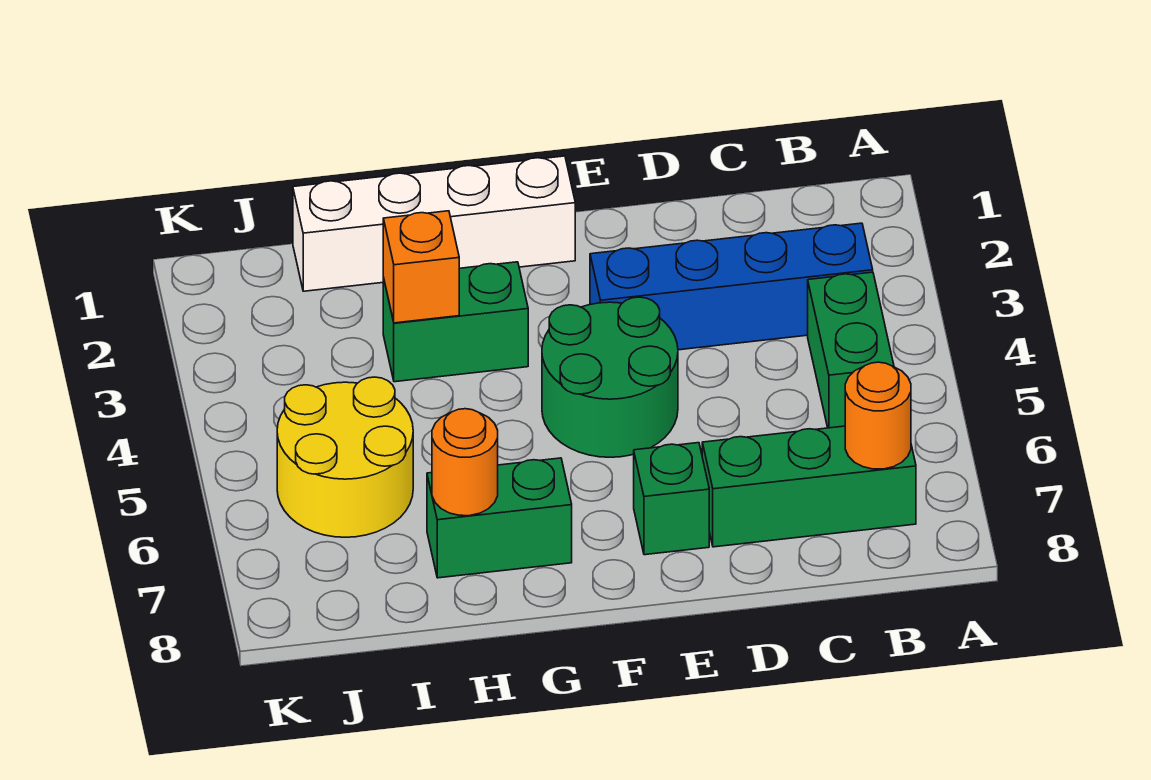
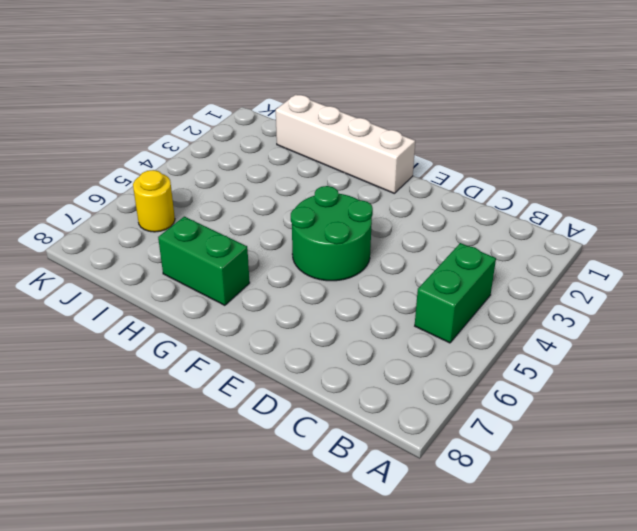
yellow round brick J6 level 1 -> yellow round brick I5:J6 level 1
none -> blue brick B3:E3 level 1
none -> green brick B7:D7 level 1
none -> green brick E7 level 1

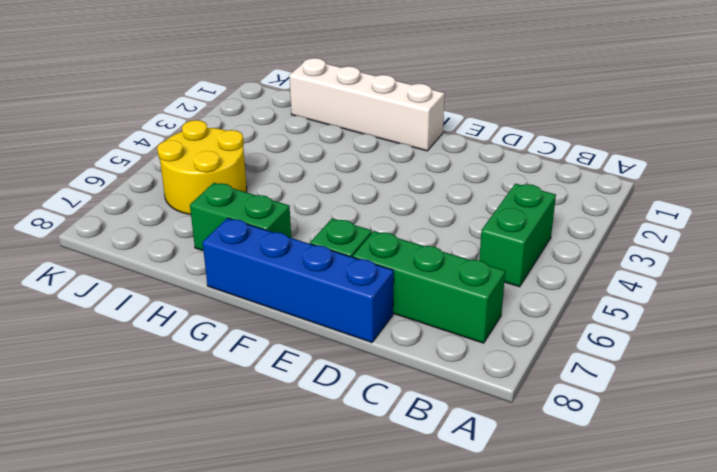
blue brick D8:G8 level 1 -> blue brick B3:E3 level 1
none -> green round brick E4:F5 level 1
none -> green brick G3:H3 level 1
none -> orange round brick B7 level 2

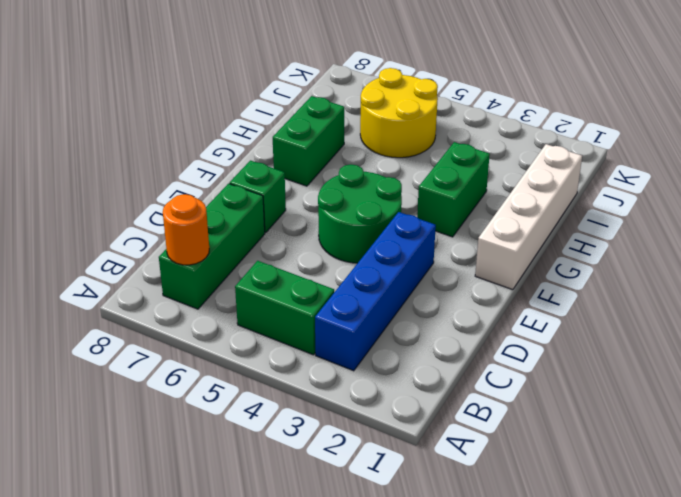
none -> orange brick H3 level 2
none -> orange round brick H7 level 2

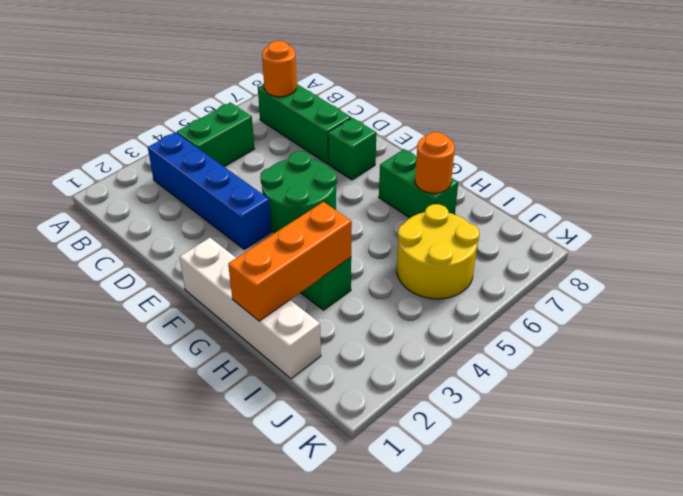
orange brick H1:H3 level 2 -> orange brick H3 level 2

